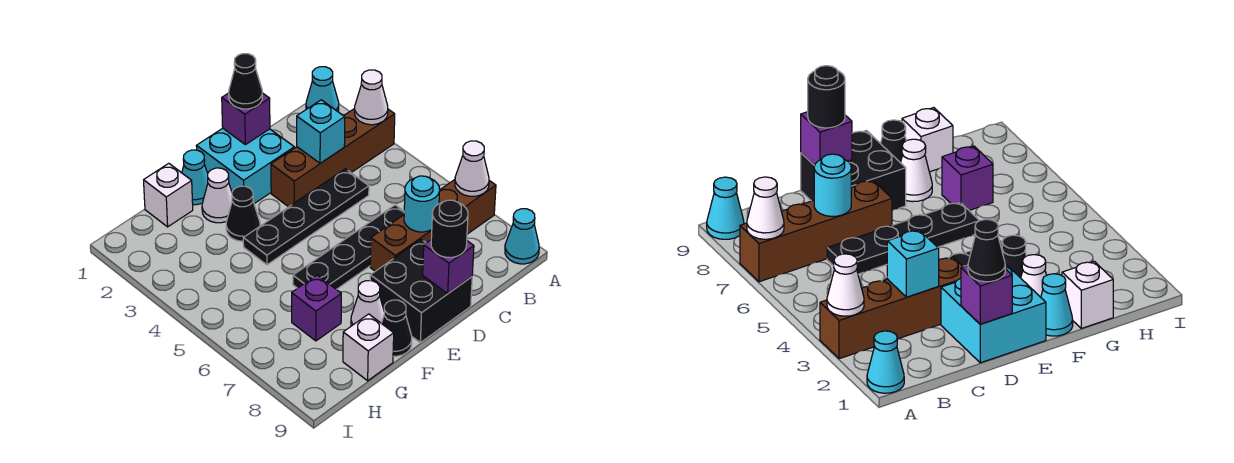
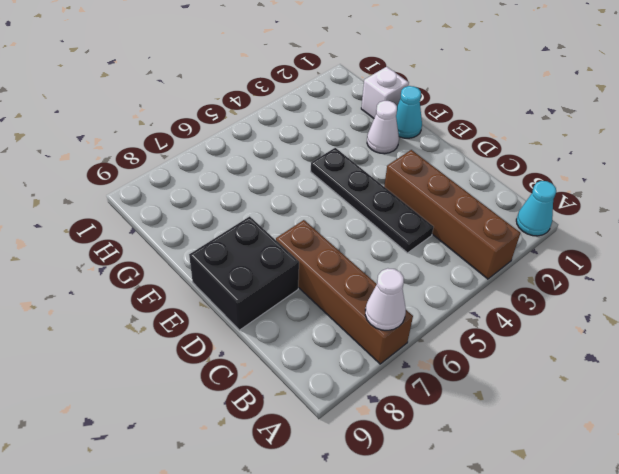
none -> cyan cone A9 level 1
none -> black plate C6:F6 level 1
none -> cyan brick D1:E2 level 1

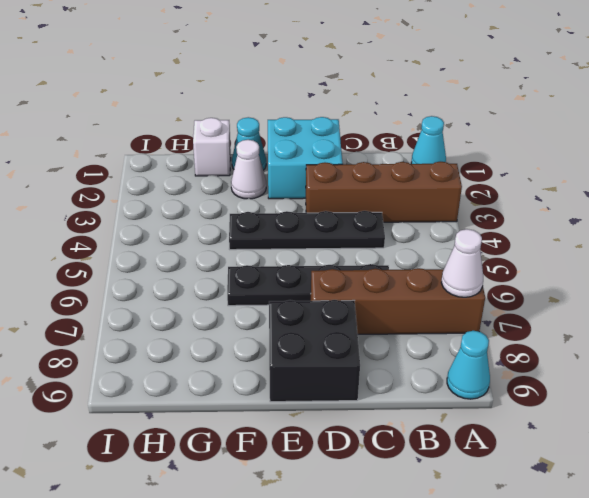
none -> black cone F3 level 1
none -> white cone F8 level 1
none -> black cone F9 level 1

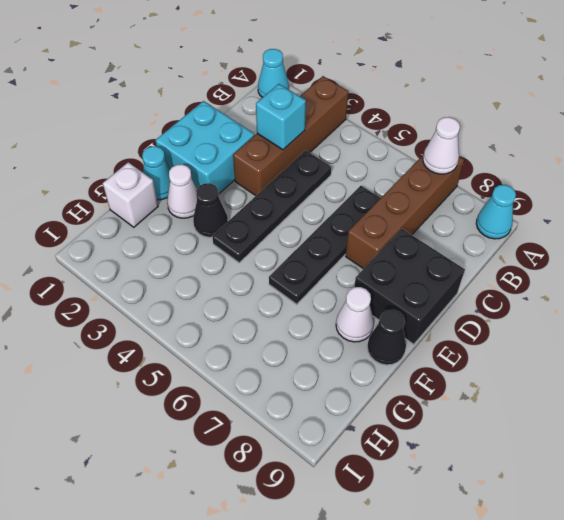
none -> purple brick G7 level 1
none -> white brick G9 level 1
none -> white cone A3 level 2

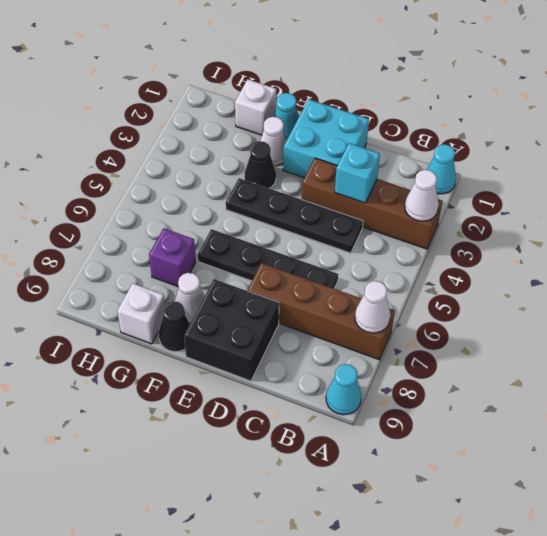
none -> cyan round brick C7 level 2
none -> purple brick D1 level 2
none -> purple brick D9 level 2

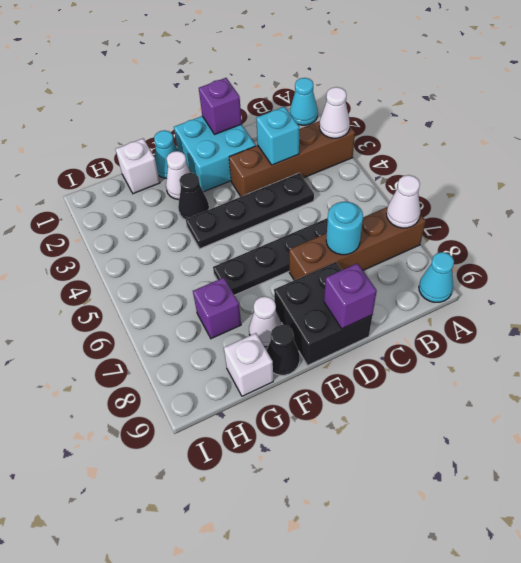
none -> black cone D1 level 3
none -> black round brick D9 level 3

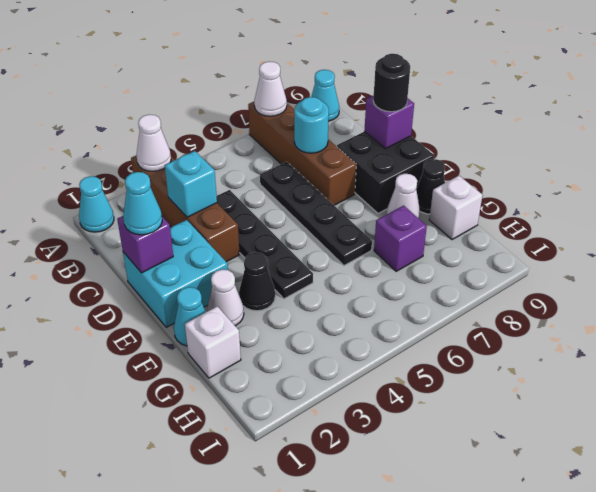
cyan cone D1 level 3 -> black cone D1 level 3

